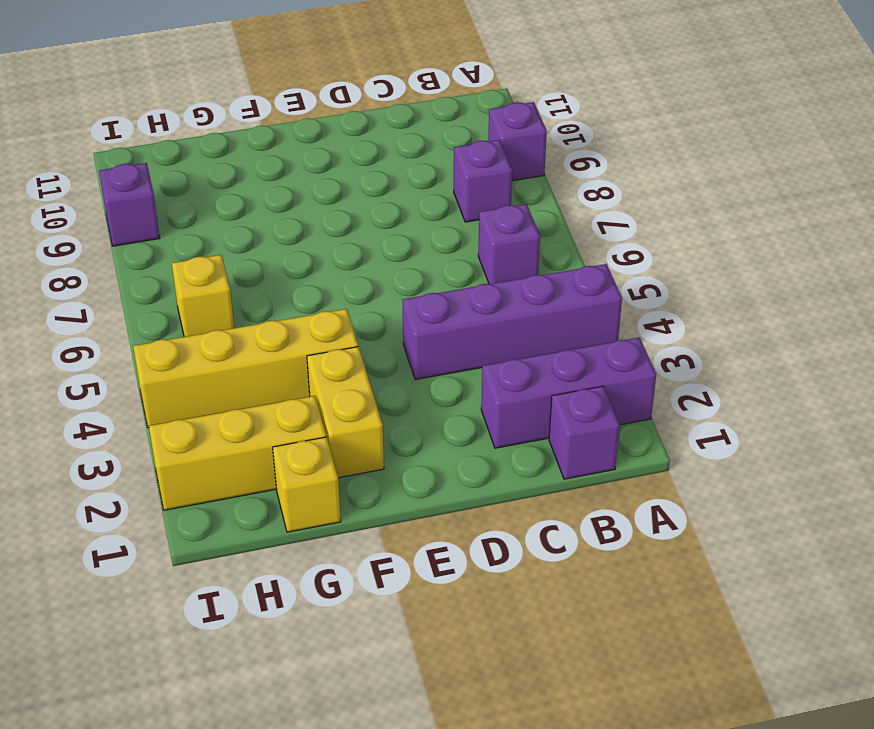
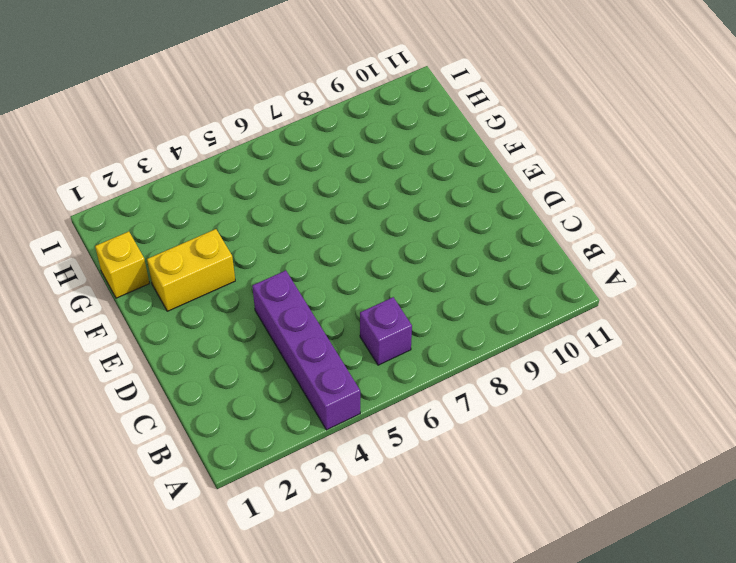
none -> purple brick A2:C2 level 1
none -> purple brick A9 level 1
none -> purple brick B1 level 1

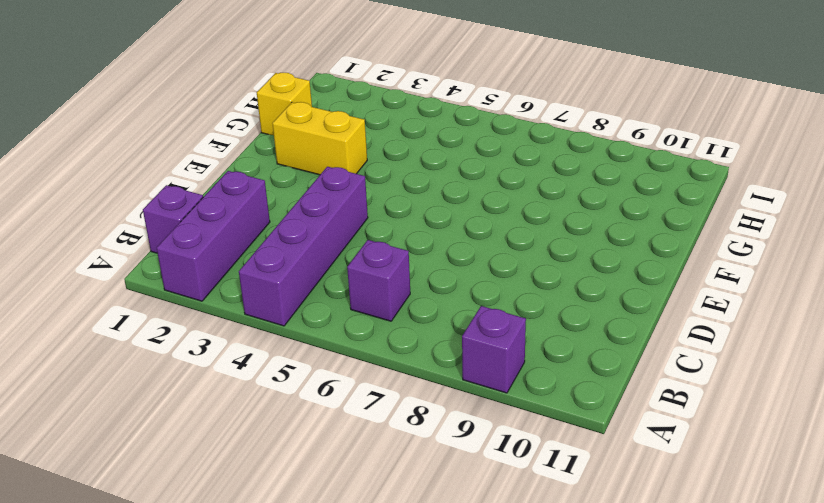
none -> purple brick B8 level 1
none -> yellow brick F4:I4 level 1
none -> yellow brick G2:I2 level 1

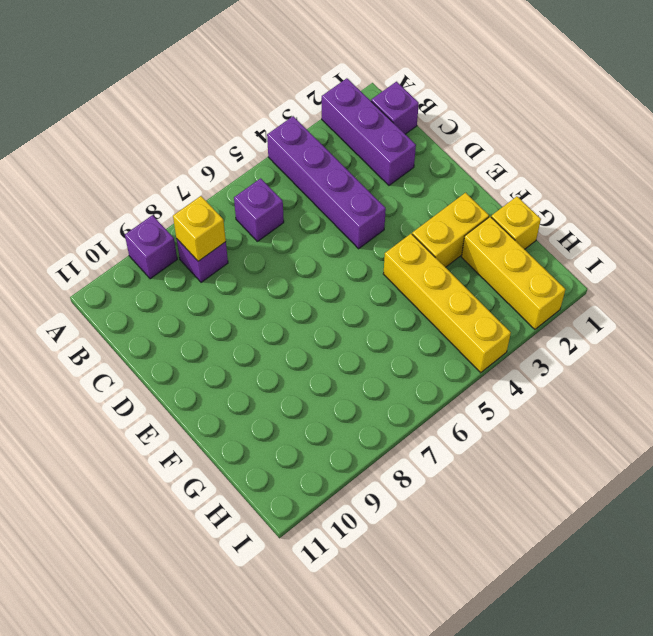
yellow brick B8 level 2 -> yellow brick H6 level 1
none -> purple brick I9 level 1

